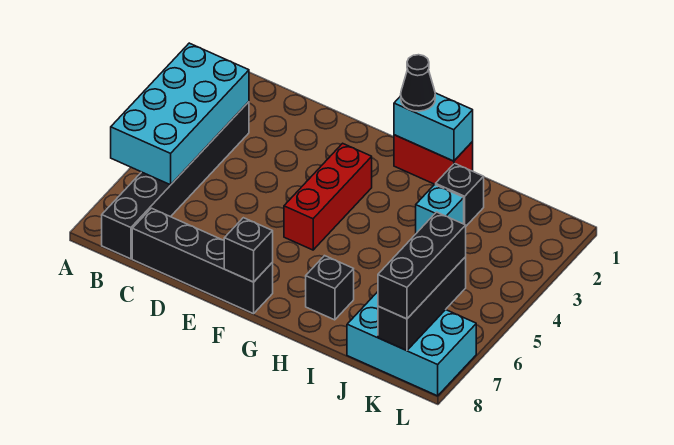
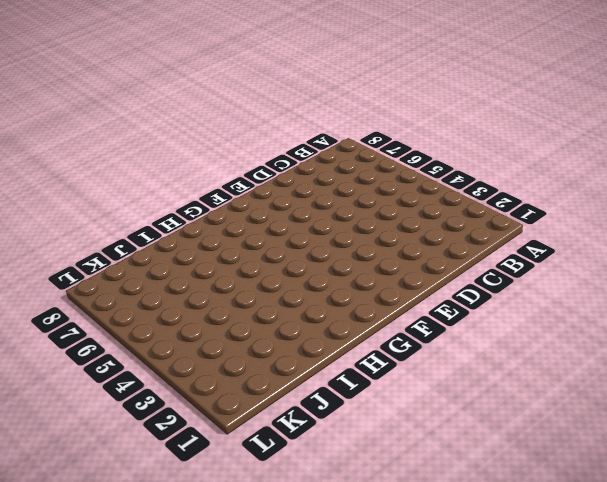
none -> black brick B3:B8 level 1
none -> black brick C8:F8 level 1
none -> red brick F3:F5 level 1

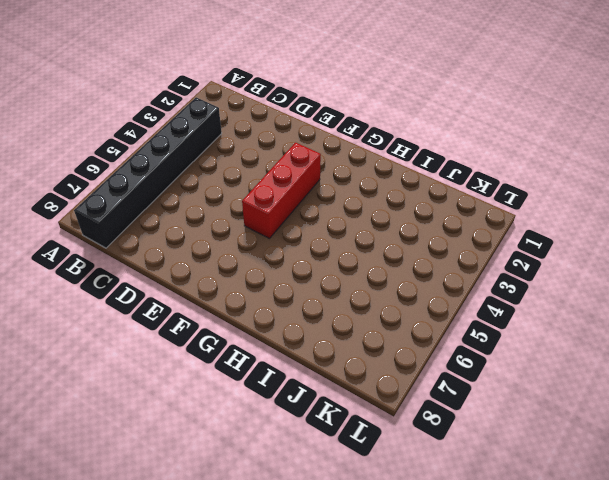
none -> black brick C8:F8 level 1
none -> red brick G1:H1 level 1
none -> black brick H7 level 1

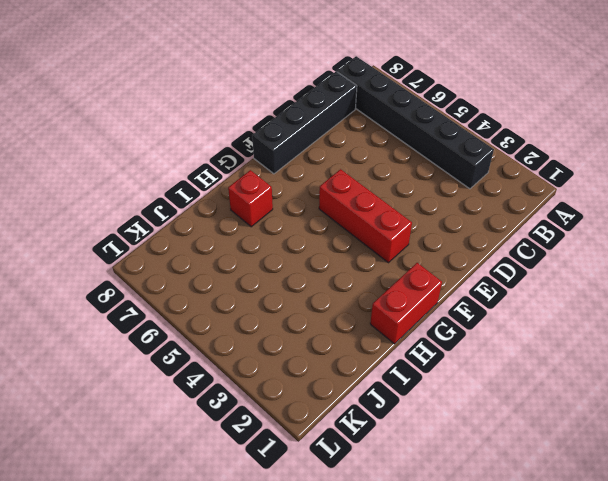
red brick H7 level 1 -> black brick H7 level 1
none -> black brick I2 level 1
none -> cyan brick I3 level 1
none -> cyan brick J7:L8 level 1

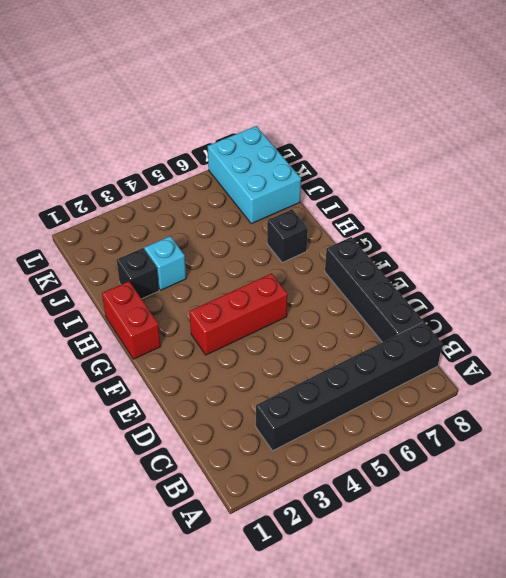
none -> cyan brick A3:B6 level 2
none -> black brick F8 level 2
none -> cyan brick G1:H1 level 2

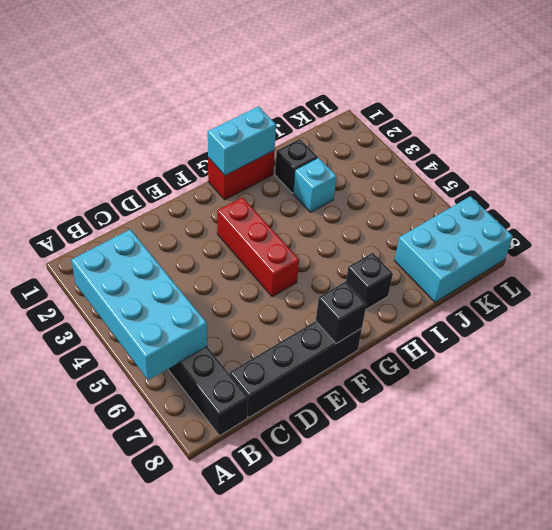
none -> black brick K6:K8 level 2
none -> black cone G1 level 3
none -> black brick K6:K8 level 3

